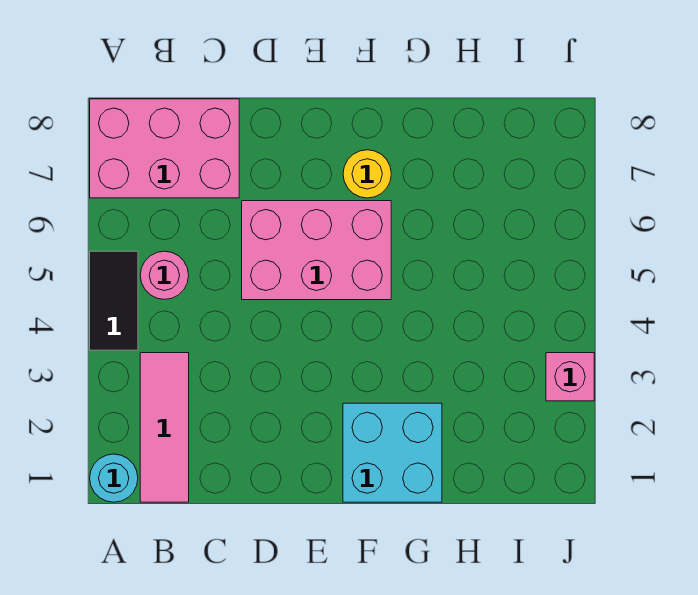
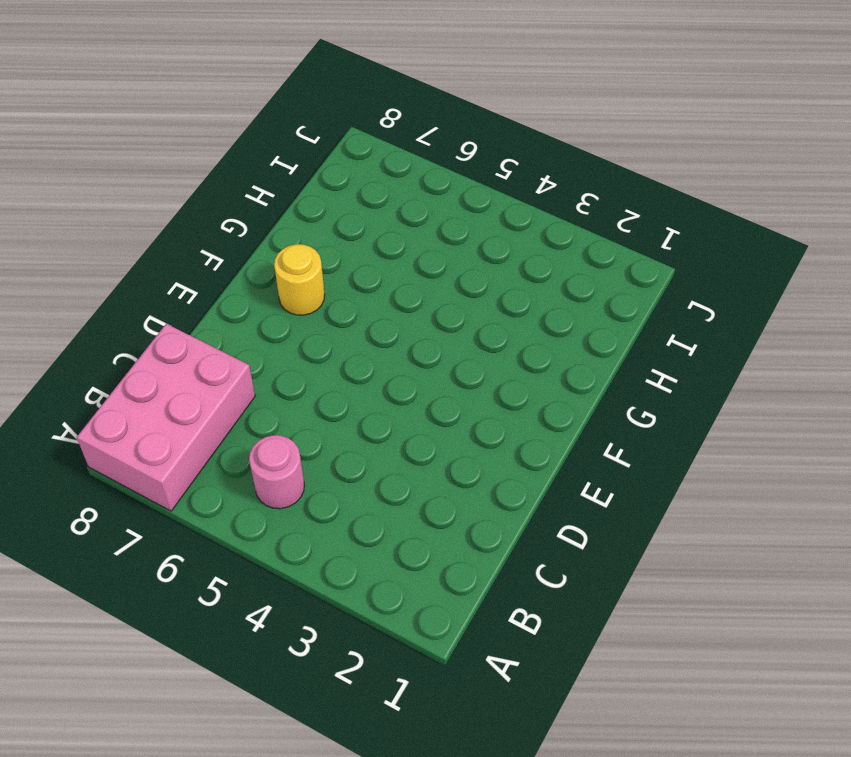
none -> cyan round brick A1 level 1
none -> black tile A4:A5 level 1

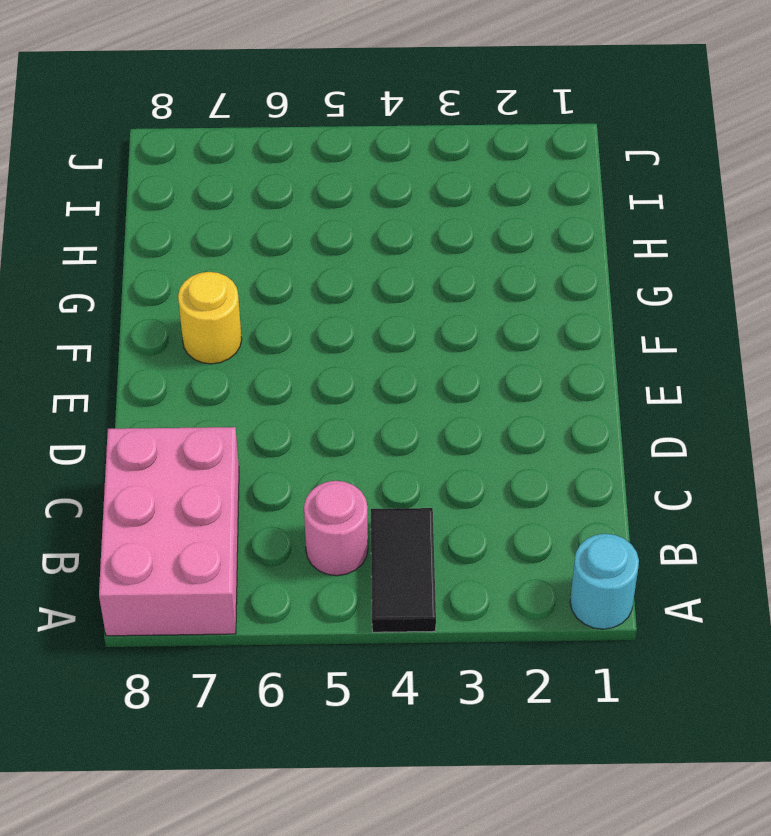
black tile A4:B4 level 1 -> black tile A4:A5 level 1
none -> pink tile B1:B3 level 1
none -> pink brick D5:F6 level 1

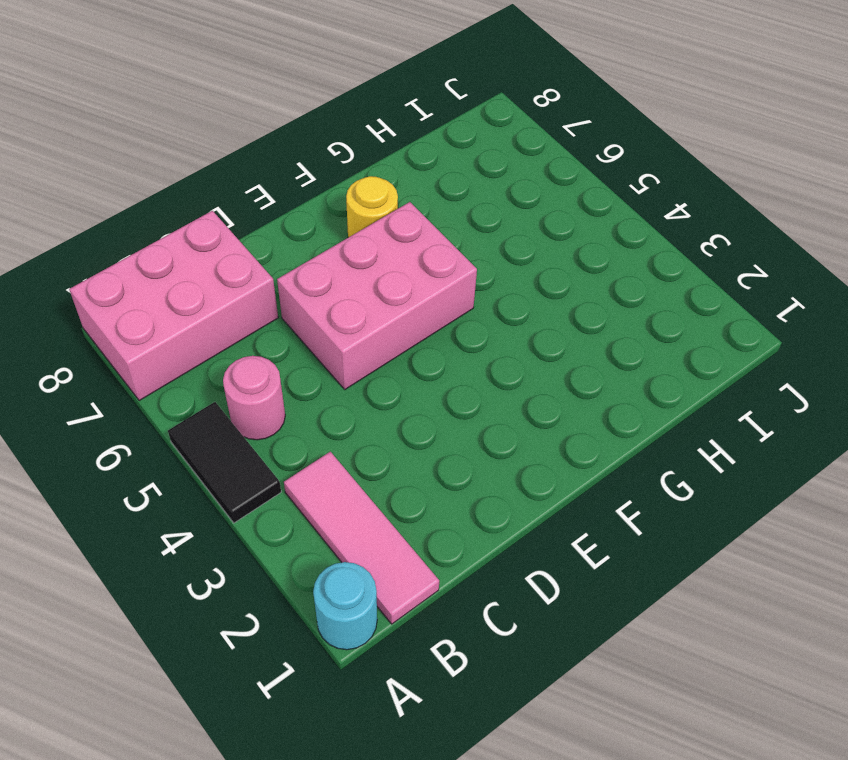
none -> cyan brick F1:G2 level 1
none -> pink brick J3 level 1

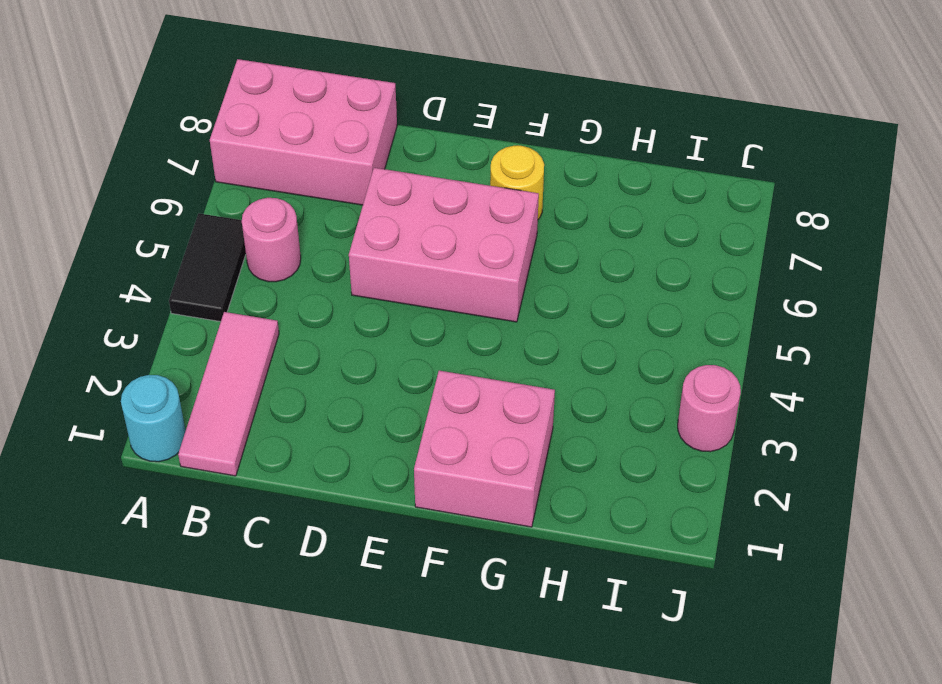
pink brick F1:G2 level 1 -> cyan brick F1:G2 level 1
pink round brick J3 level 1 -> pink brick J3 level 1

